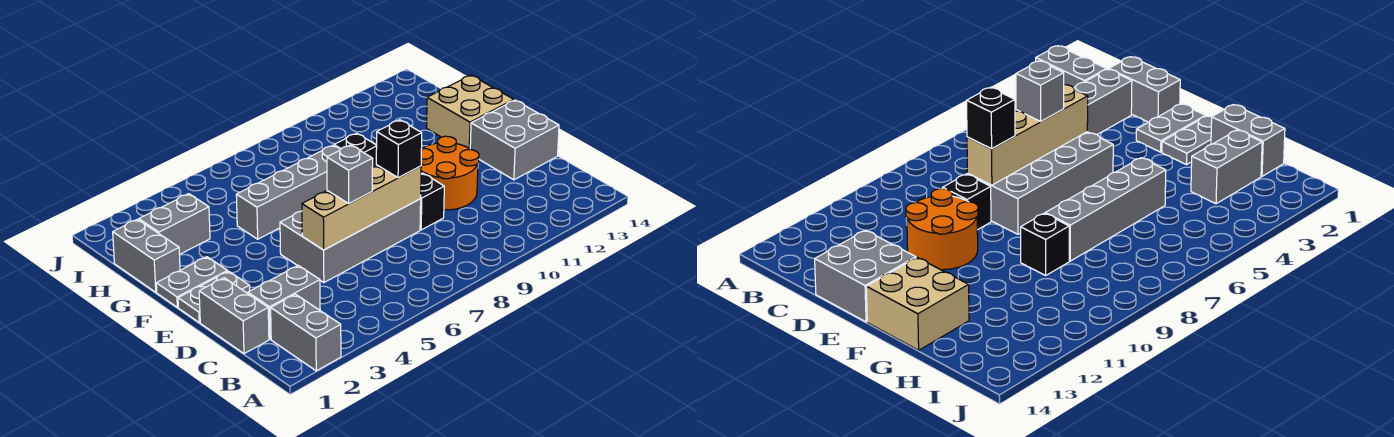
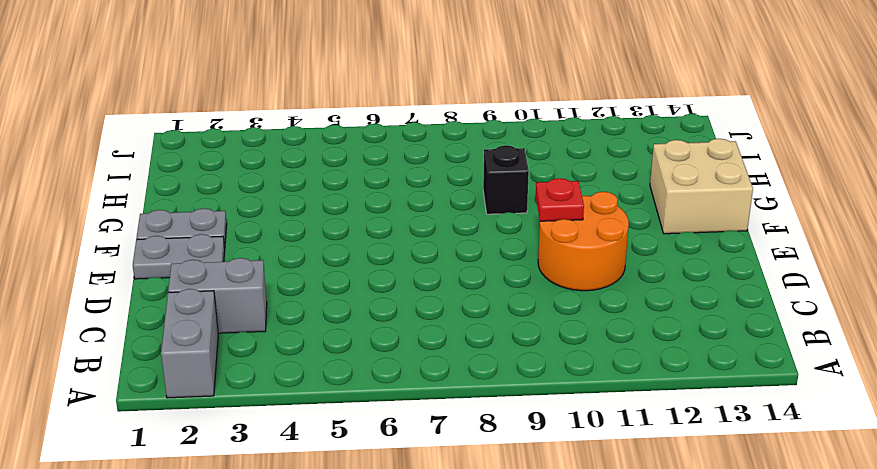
red plate E10 level 2 -> none
none -> grey brick C1:D1 level 1
none -> grey brick D5:E8 level 1
none -> black brick D9 level 1

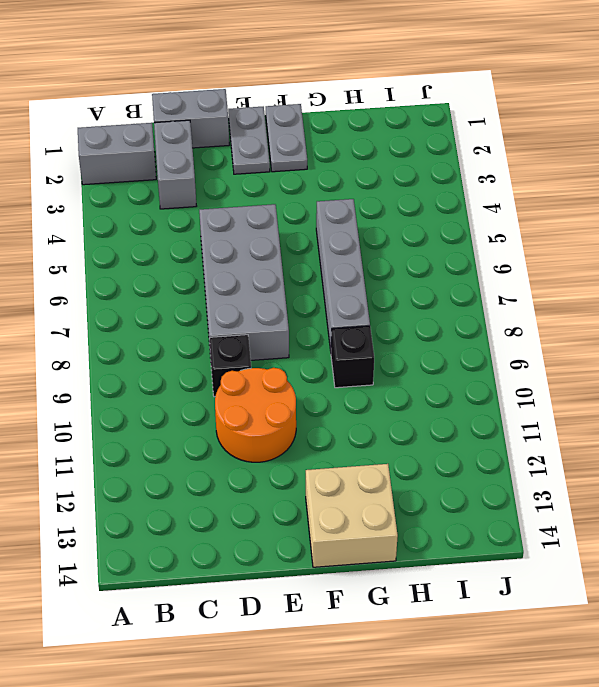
none -> grey brick D13:E14 level 1
none -> grey brick G1:H1 level 1
none -> grey brick H2:H3 level 1

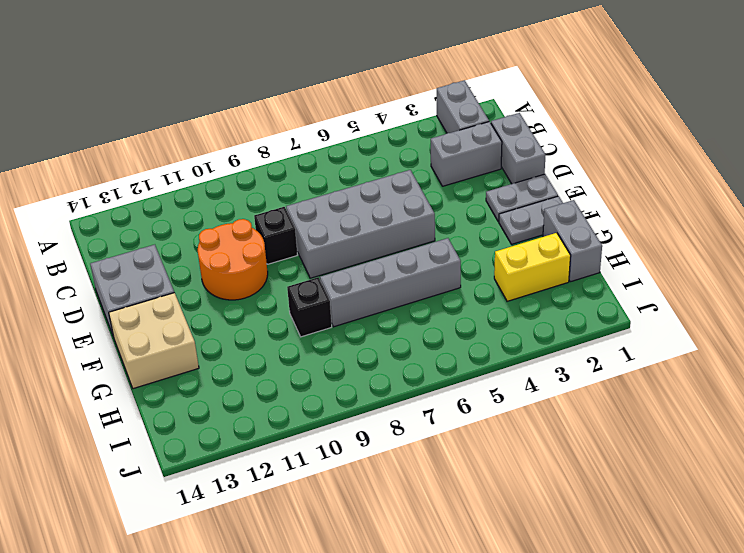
yellow brick H2:H3 level 1 -> grey brick H2:H3 level 1
none -> tan brick D5:D8 level 2
none -> grey brick D6 level 3
none -> black brick D8 level 3

